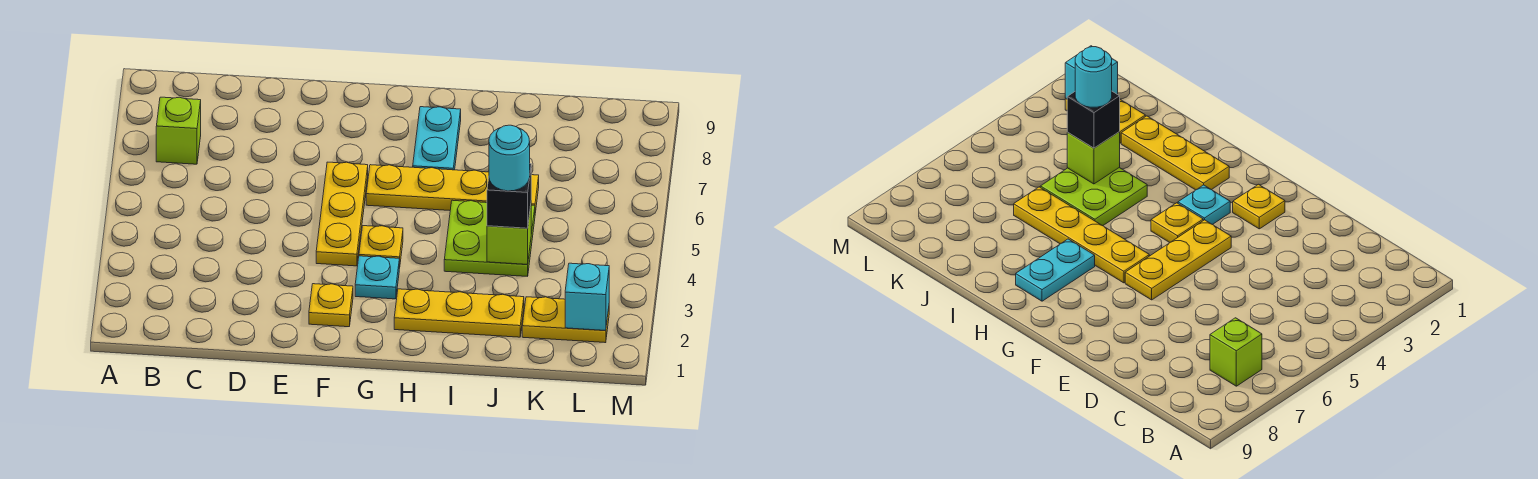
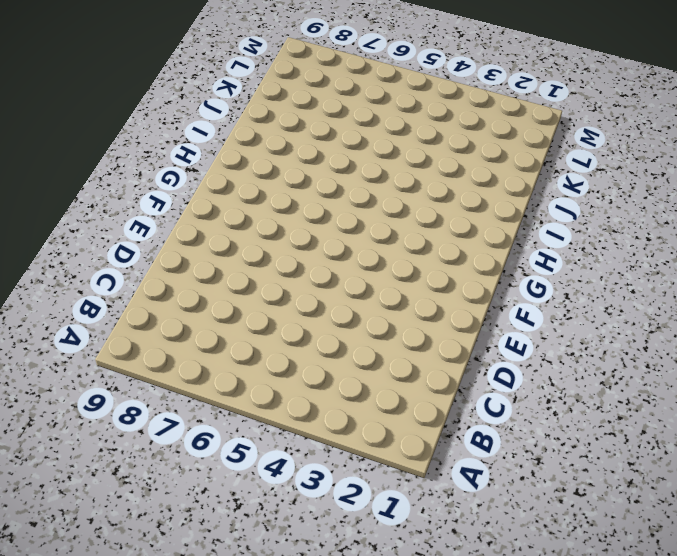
none -> lime brick B7 level 1
none -> yellow plate F2 level 1
none -> yellow plate F4:F6 level 1

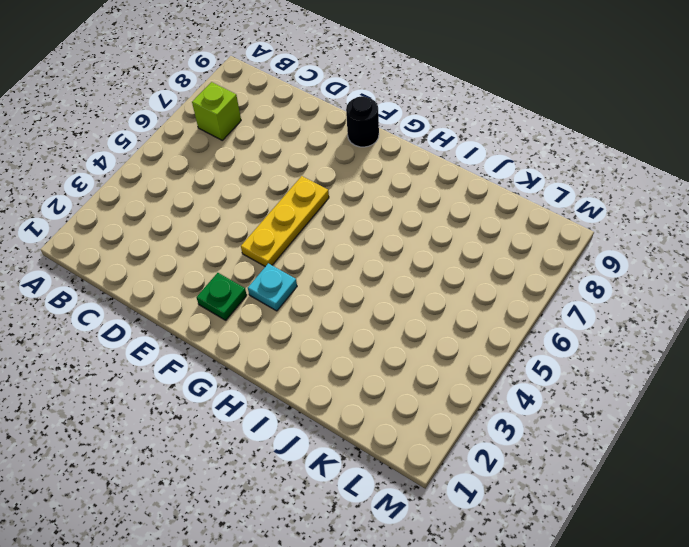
green plate F2 level 1 -> yellow plate F2 level 1
black round brick F9 level 1 -> none
none -> yellow plate G4 level 1
none -> yellow plate G6:J6 level 1
none -> yellow plate H2:J2 level 1

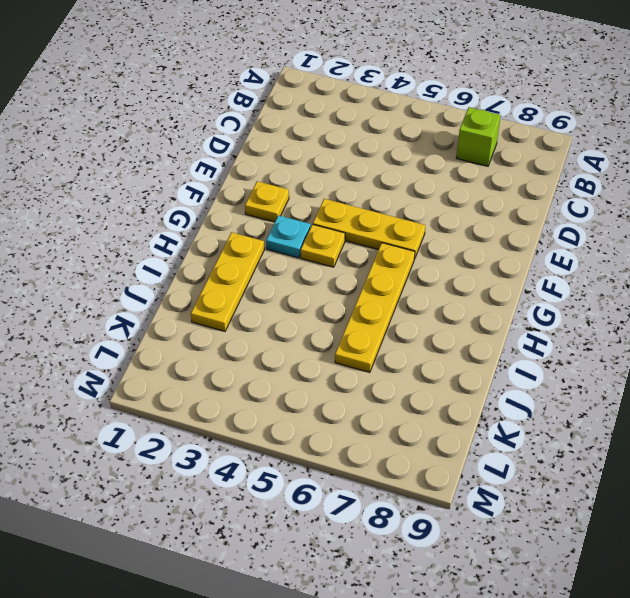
none -> cyan plate H7:H8 level 1
none -> lime plate I4:J5 level 1
none -> yellow plate K2:L2 level 1

